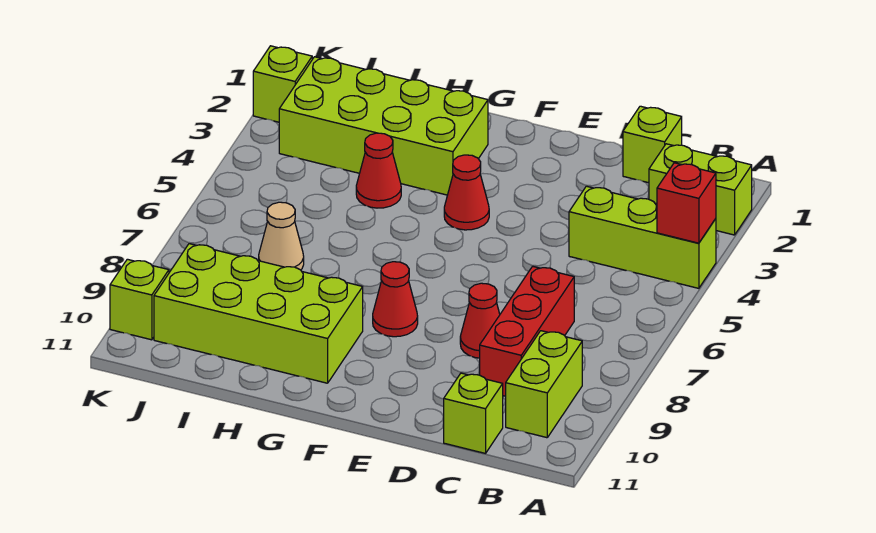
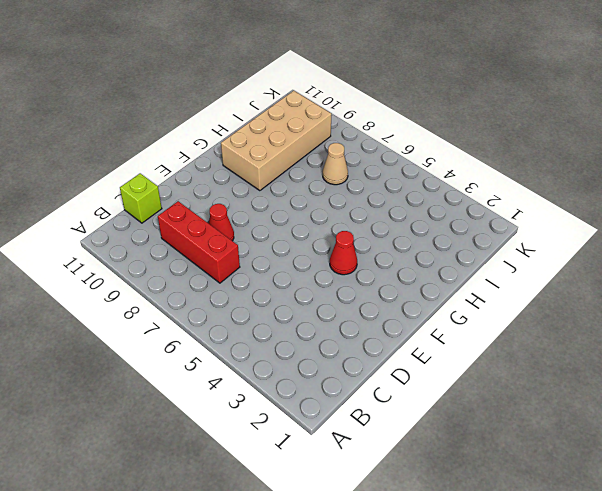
tan brick G9:J10 level 1 -> lime brick G9:J10 level 1
none -> lime brick A2:B2 level 1
none -> lime brick A4:C4 level 1
none -> lime brick B9:B10 level 1

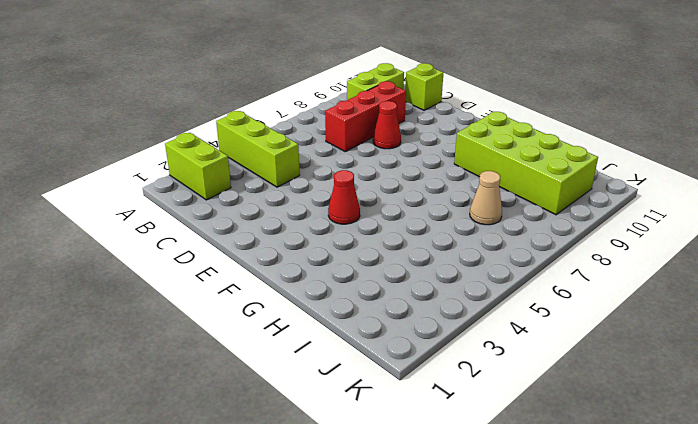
none -> lime brick C1 level 1
none -> red cone F8 level 1
none -> lime brick G2:J3 level 1

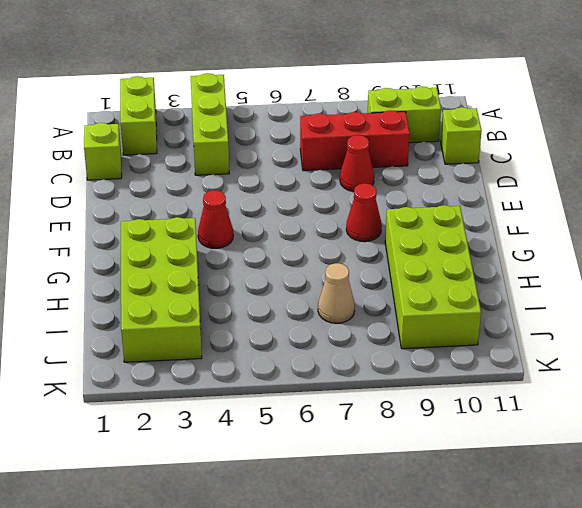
none -> red cone H4 level 1
none -> lime brick K2 level 1
none -> lime brick K10 level 1

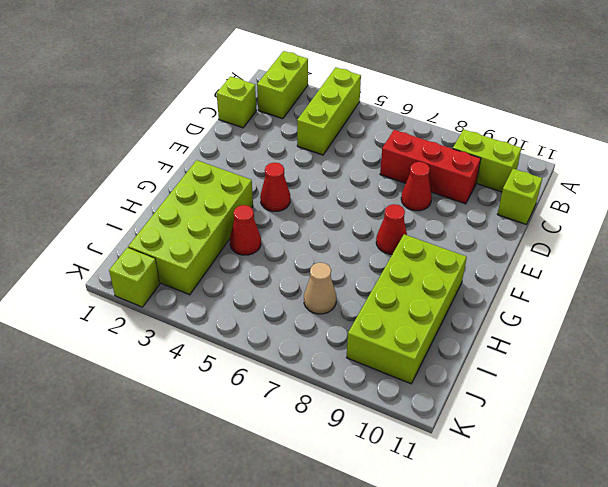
none -> lime brick K10 level 1
none -> red brick A4 level 2

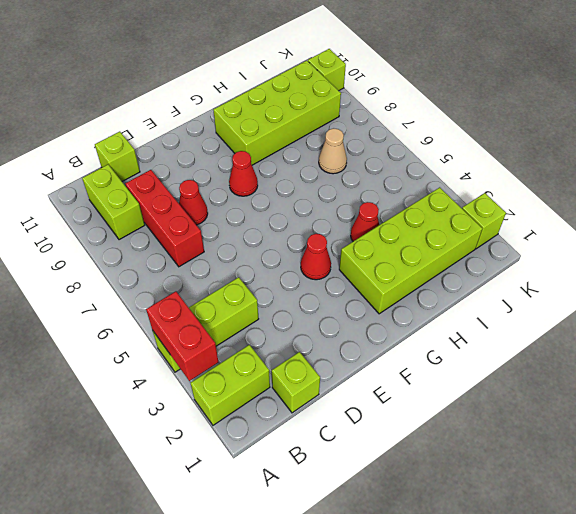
red brick A3:A4 level 2 -> red brick A4 level 2

